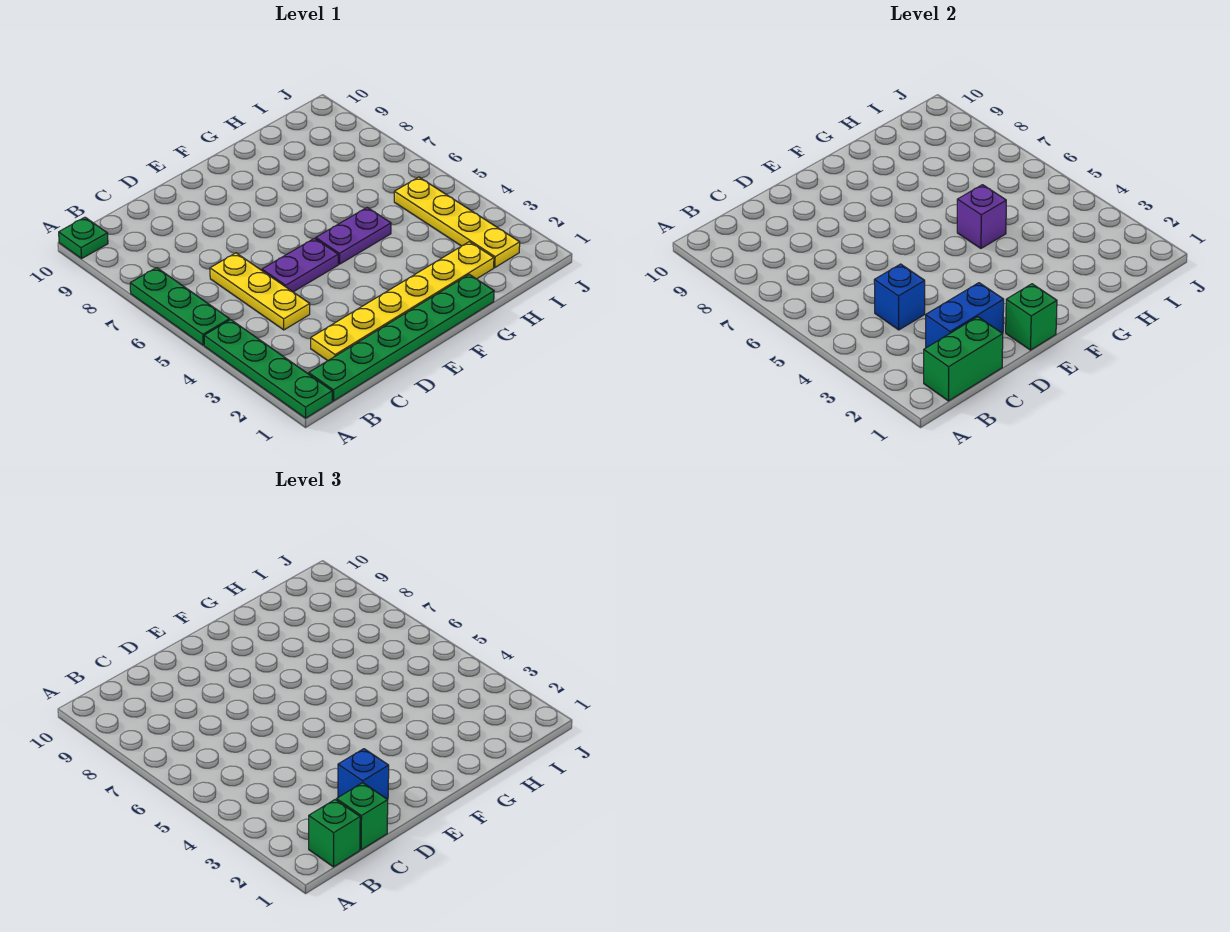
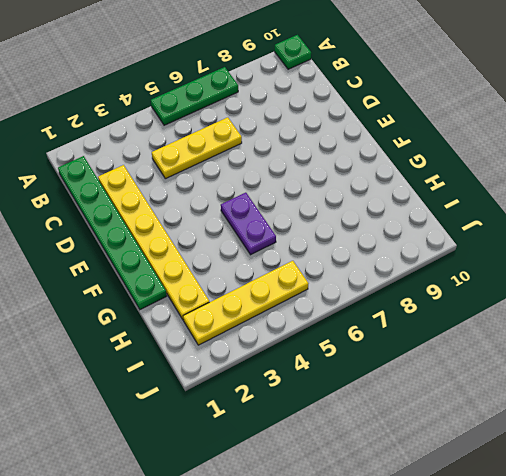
none -> green plate A1:A4 level 1
none -> purple plate D5:E5 level 1
none -> green brick B1:C1 level 2

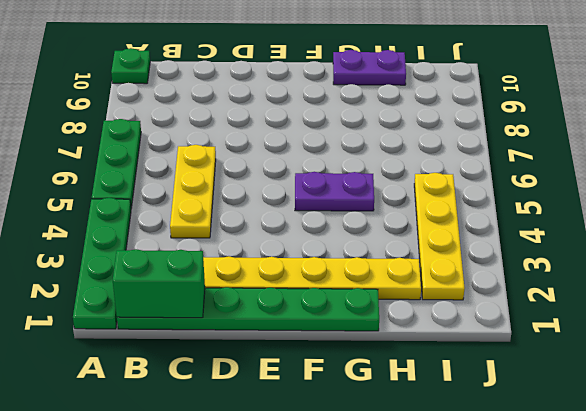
purple plate G10:H10 level 1 -> purple plate D5:E5 level 1
none -> blue brick C2:D2 level 2
none -> blue brick C4 level 2
none -> green brick E1 level 2

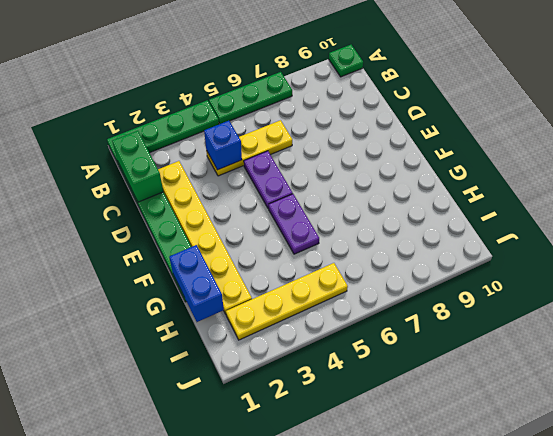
blue brick G1:H1 level 2 -> blue brick C2:D2 level 2
none -> green brick E1 level 2
none -> purple brick G5 level 2
none -> green brick B1 level 3

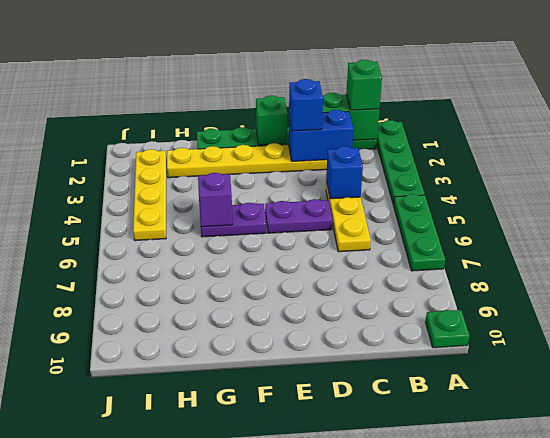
none -> green brick C1 level 3

